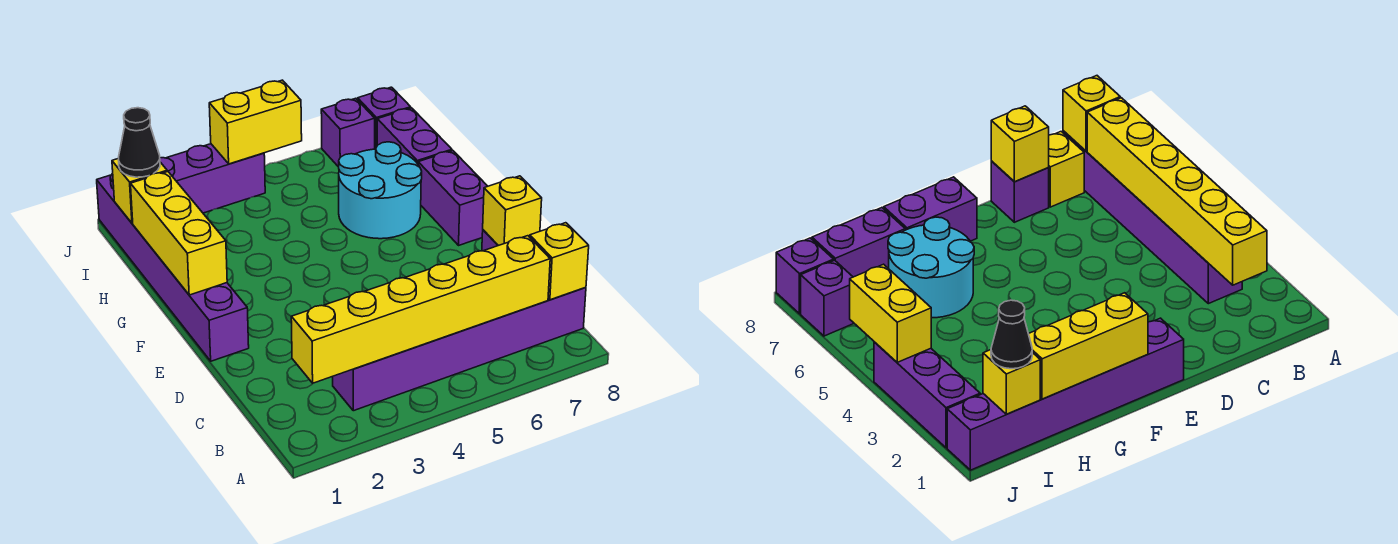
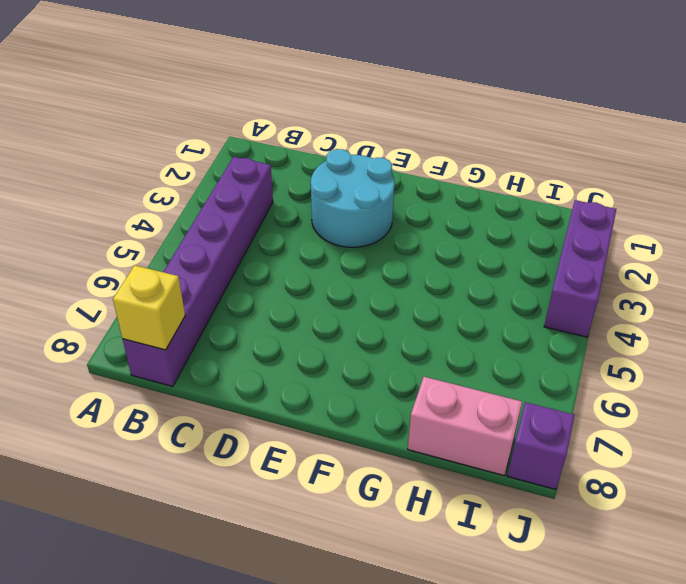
cyan round brick D2:E3 level 1 -> cyan round brick G6:H7 level 1
pink brick H8:I8 level 1 -> purple brick H8:I8 level 1
none -> yellow brick C8 level 1
none -> purple brick D8 level 1
none -> purple brick E1:J1 level 1

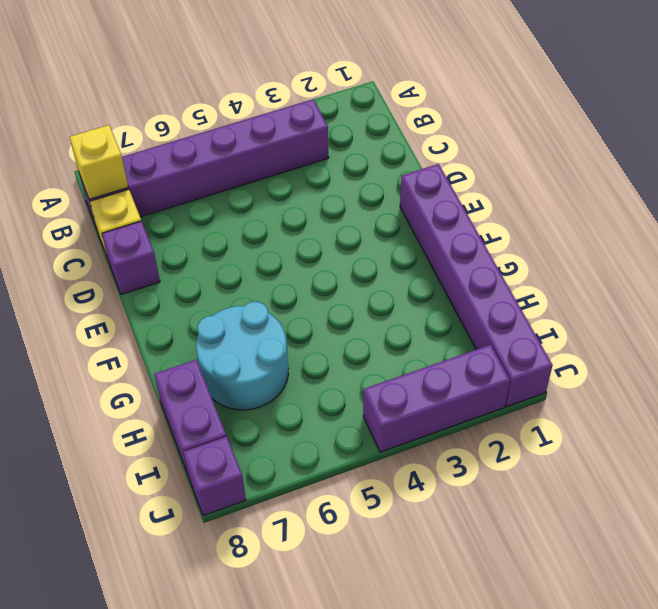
none -> purple brick F8:G8 level 1
none -> purple brick J7 level 1
none -> yellow brick B2:B7 level 2

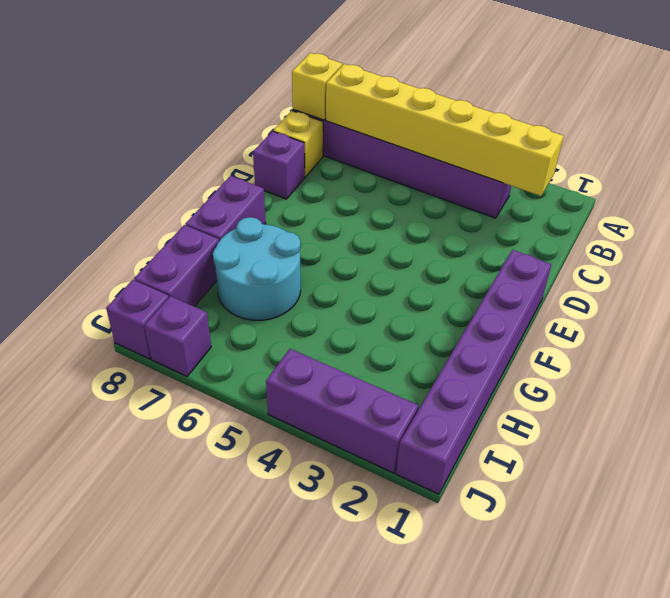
none -> yellow brick D8 level 2
none -> yellow brick F1:H1 level 2
none -> yellow brick I1 level 2

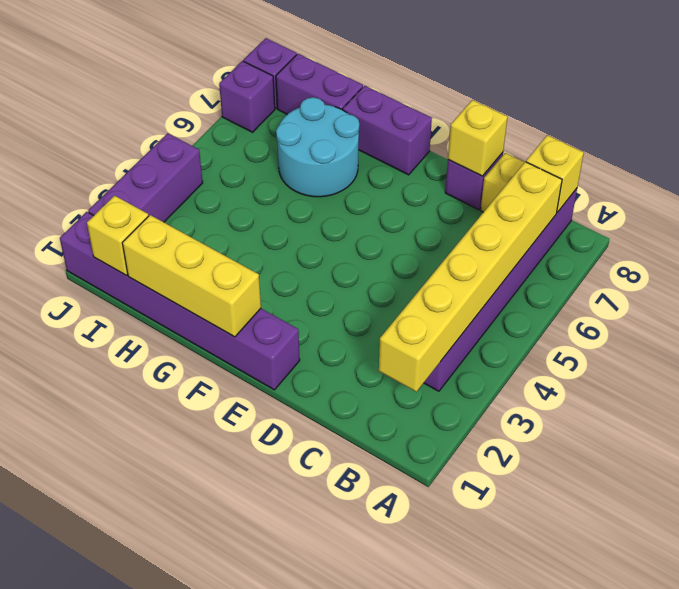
none -> yellow brick J4:J5 level 2
none -> black cone I1 level 3

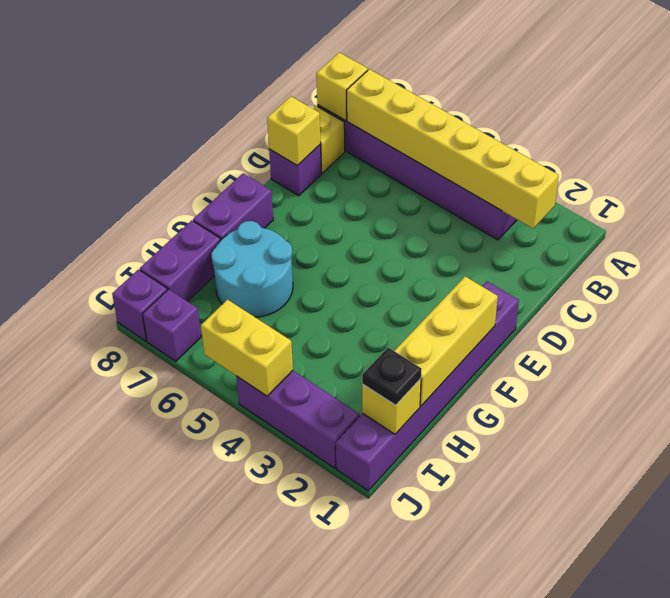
black plate I1 level 3 -> black cone I1 level 3

